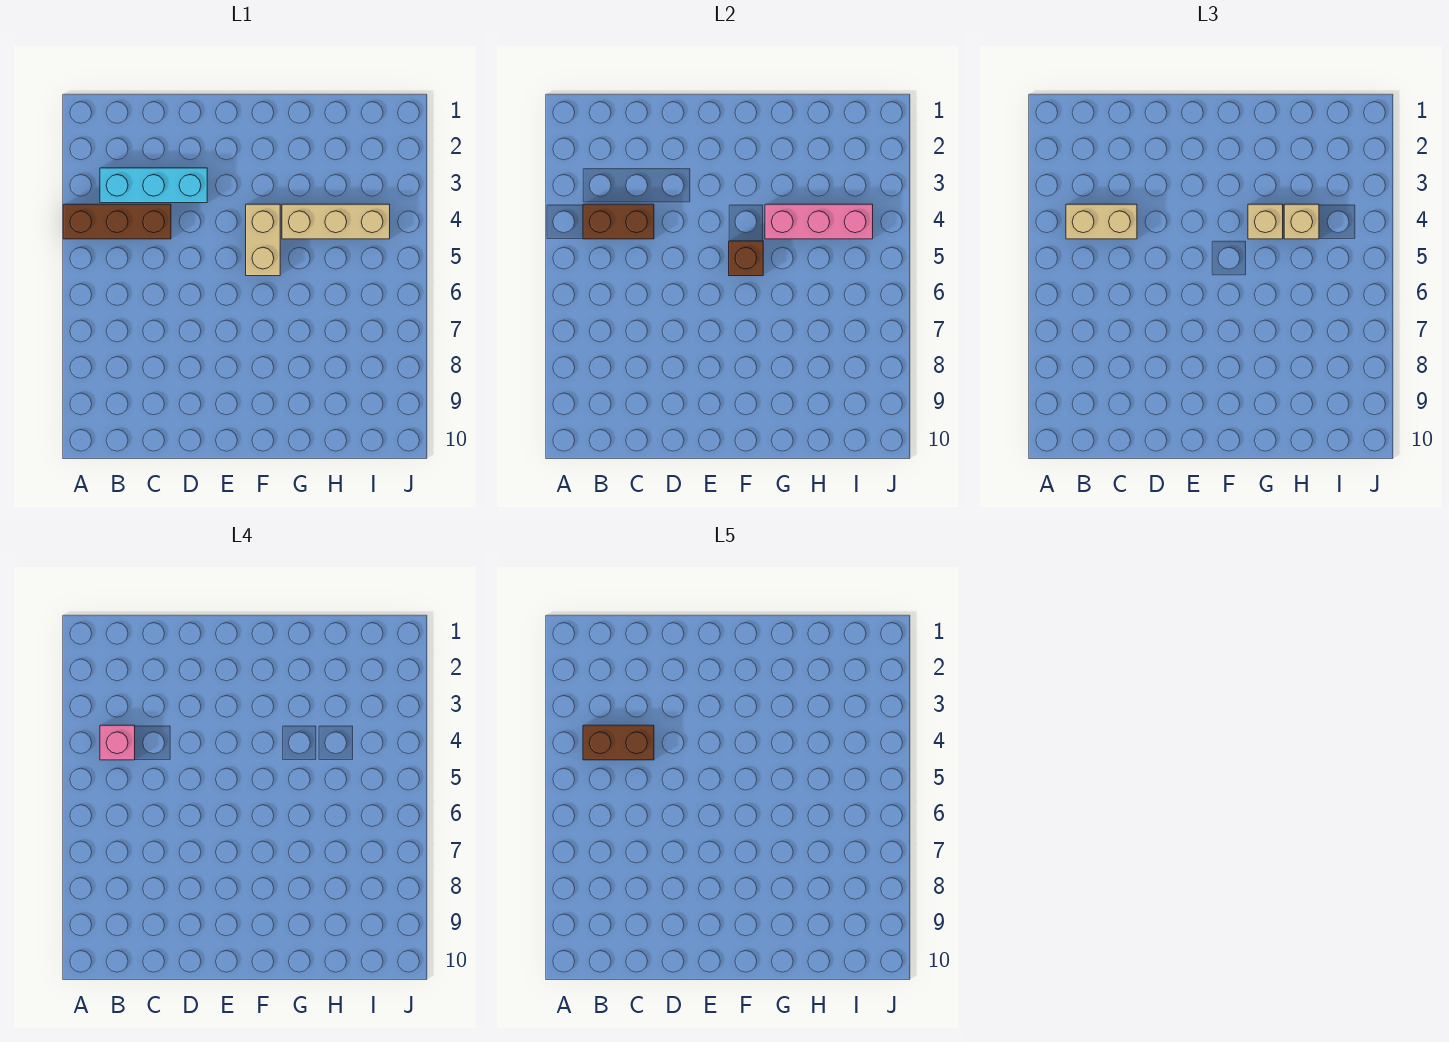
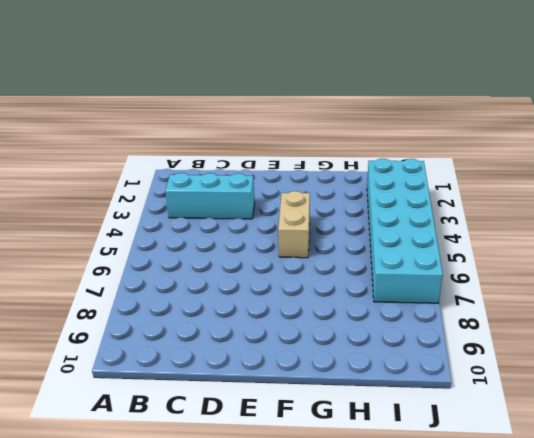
cyan brick I2:J7 level 1 -> tan brick G4:I4 level 1
none -> brown brick A4:C4 level 1
none -> brown brick B4:C4 level 2
none -> brown brick F5 level 2

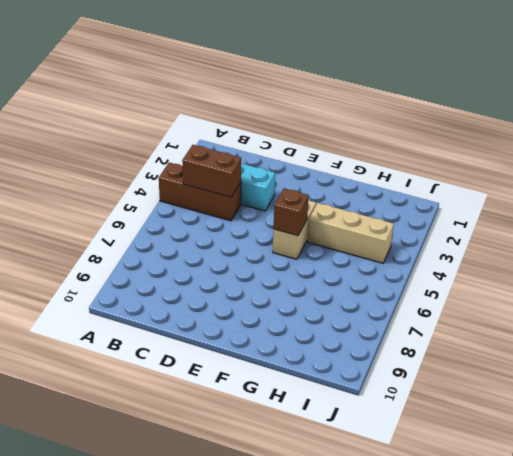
none -> pink brick G4:I4 level 2
none -> tan brick B4:C4 level 3
none -> tan brick G4 level 3

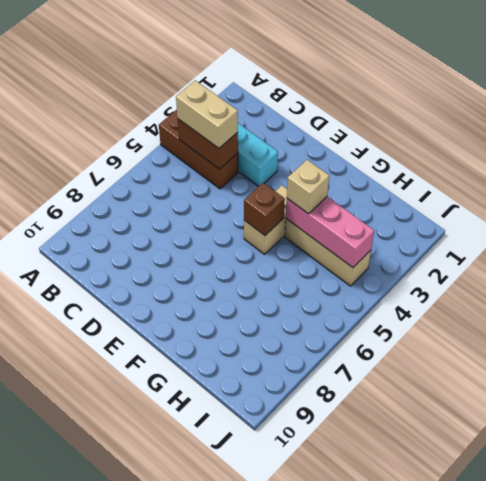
none -> tan brick H4 level 3
none -> pink brick B4 level 4
none -> brown brick B4:C4 level 5

